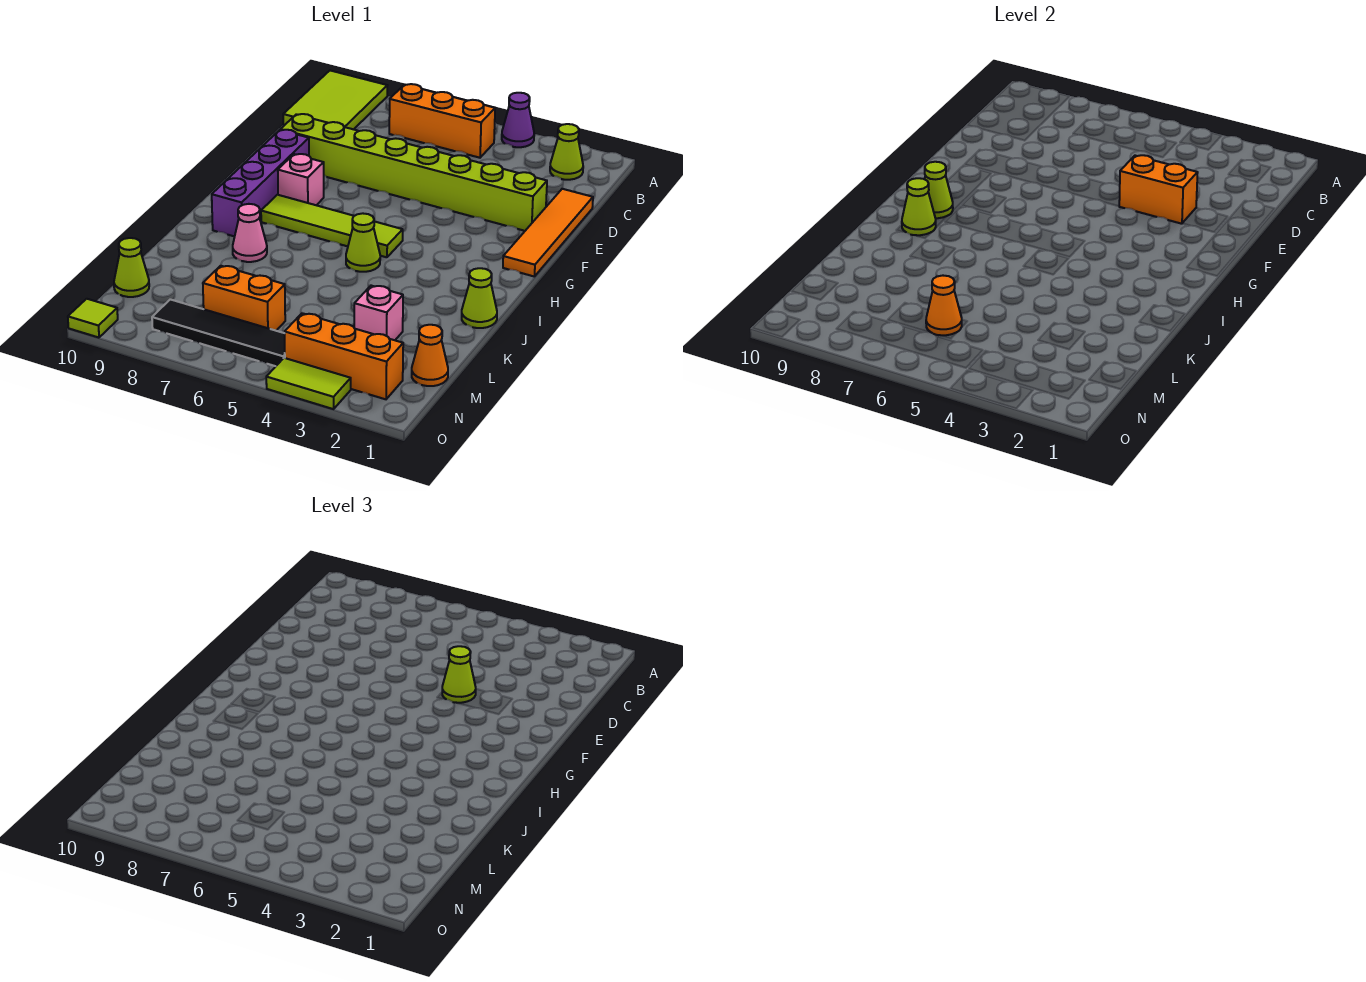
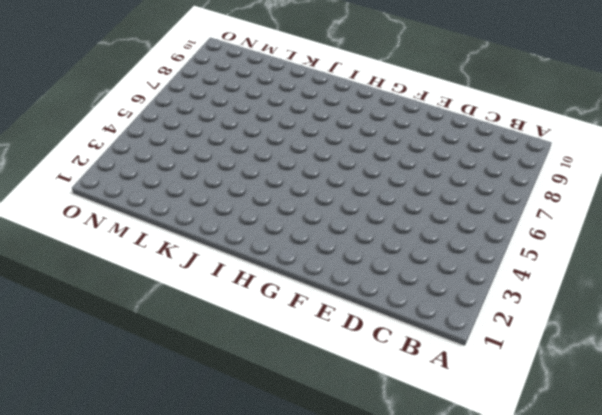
none -> purple cone A4 level 1
none -> lime tile A9:C10 level 1
none -> lime cone B2 level 1

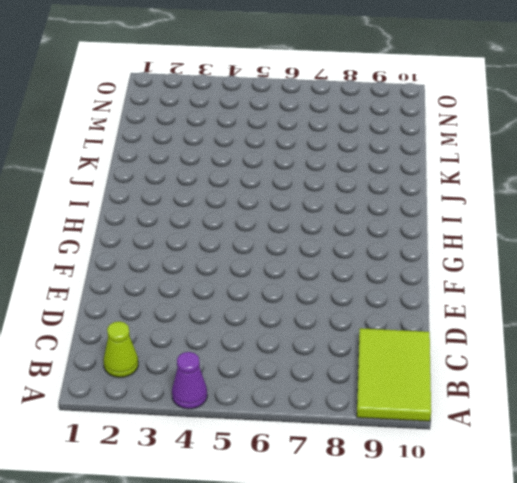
none -> orange brick B5:B7 level 1
none -> orange tile D1:G1 level 1
none -> lime brick E2:E9 level 1

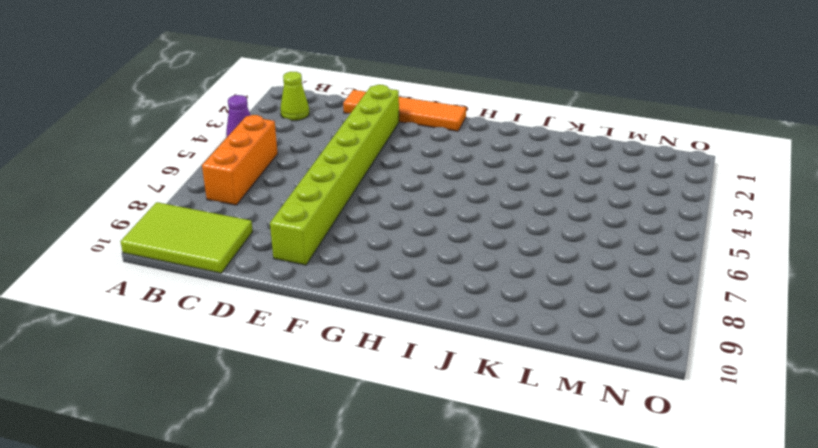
none -> purple brick F9:I9 level 1
none -> pink brick G8 level 1
none -> lime tile H5:H8 level 1

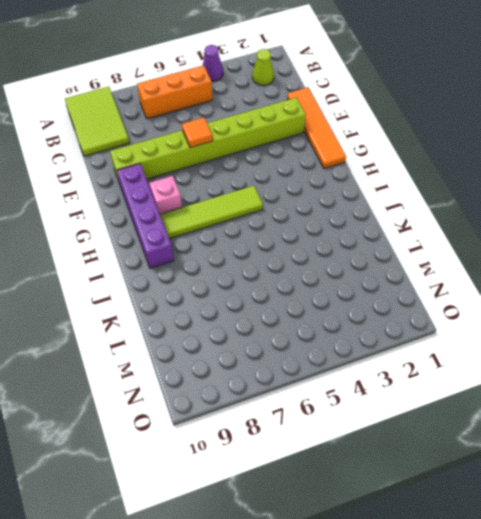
orange tile E6 level 2 -> none
none -> lime cone I5 level 1
none -> lime cone J1 level 1
none -> pink cone J8 level 1

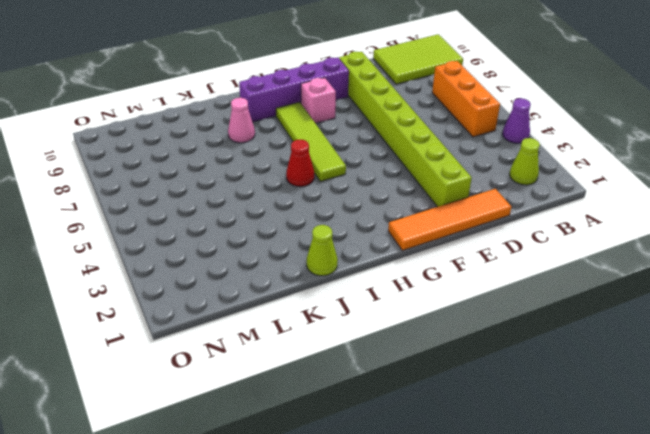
red cone I5 level 1 -> lime cone I5 level 1
none -> pink brick L3 level 1
none -> orange cone M1 level 1
none -> orange brick M6:M7 level 1

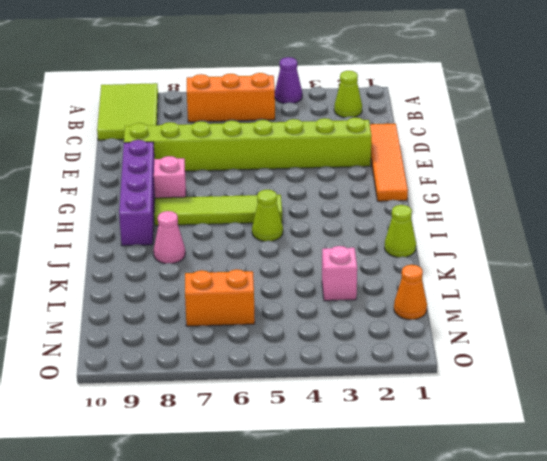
none -> lime cone M10 level 1
none -> orange brick N2:N4 level 1
none -> black tile N5:N8 level 1

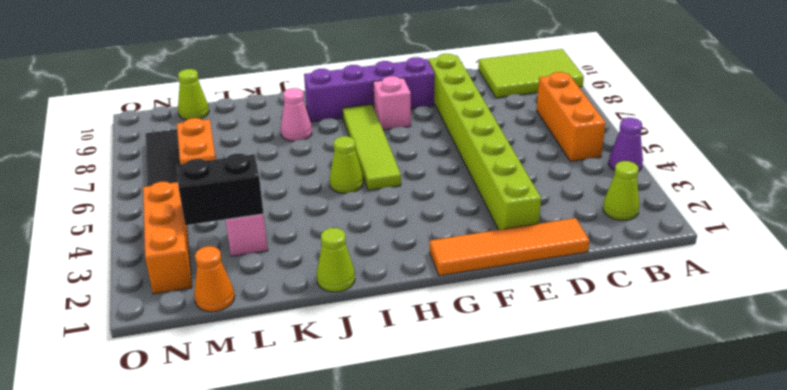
black brick L3:M3 level 2 -> none
none -> lime tile O3:O4 level 1
none -> lime tile O10 level 1
none -> orange brick E3:E4 level 2

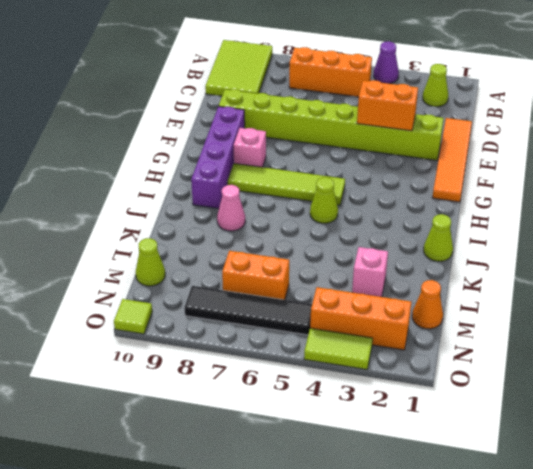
none -> lime cone H9 level 2
none -> lime cone I9 level 2
none -> orange cone M6 level 2

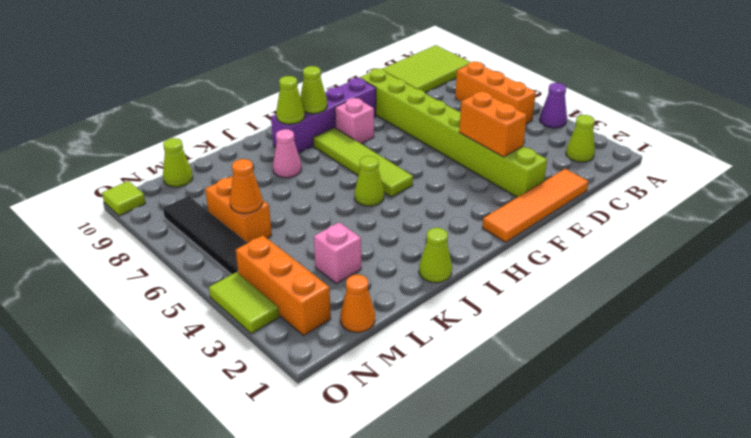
none -> lime cone E4 level 3

